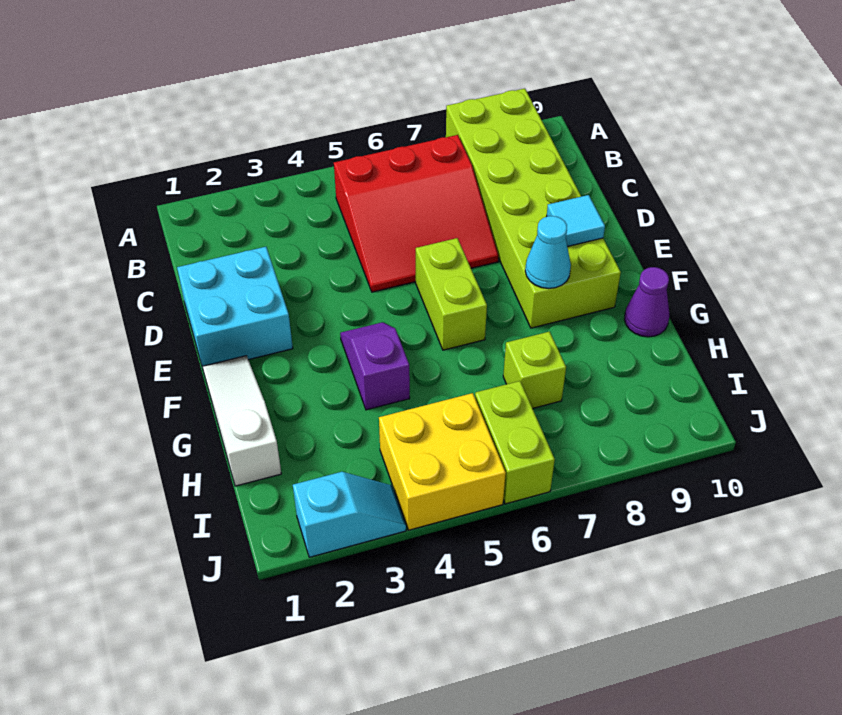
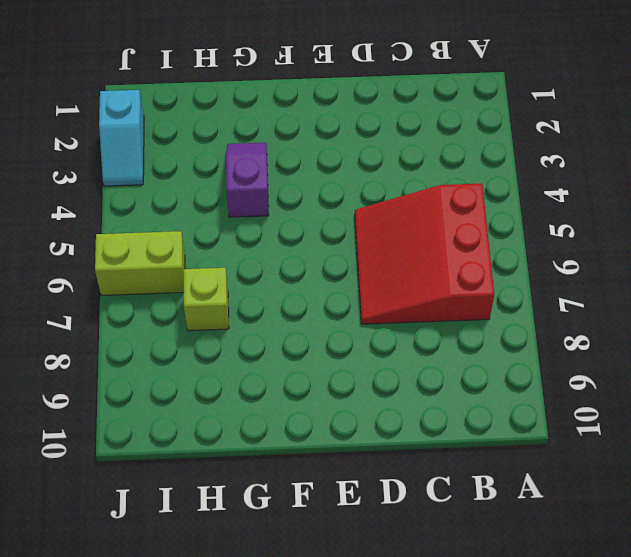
purple slope G3:G4 level 1 top 4 -> purple slope F4:G4 level 1 top G
none -> lime brick A8:F9 level 1
none -> cyan brick D1:E2 level 1
none -> lime brick E6:F6 level 1

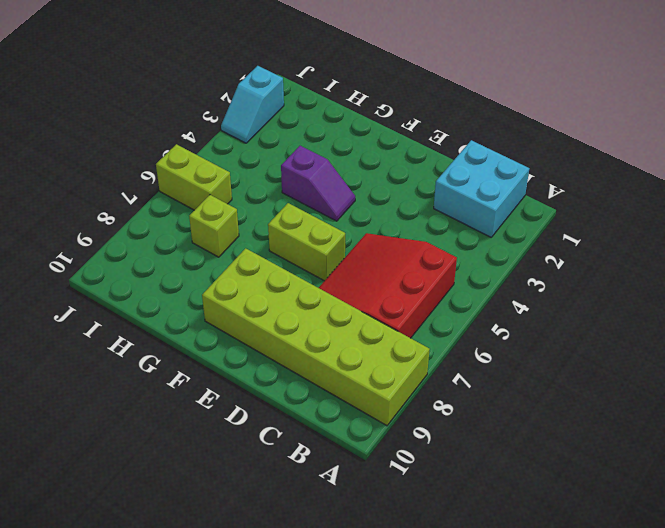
cyan brick B1:C2 level 1 -> cyan brick D1:E2 level 1
none -> white slope F1:H1 level 1 top H
none -> purple cone G10 level 1
none -> yellow brick I4:J5 level 1

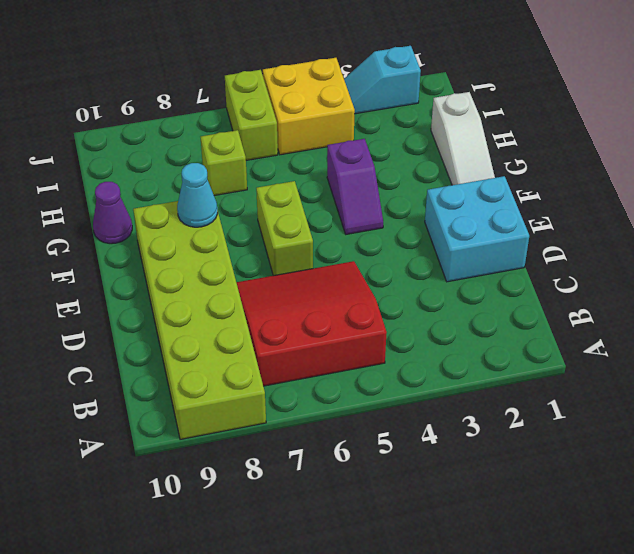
none -> cyan tile E9 level 2

